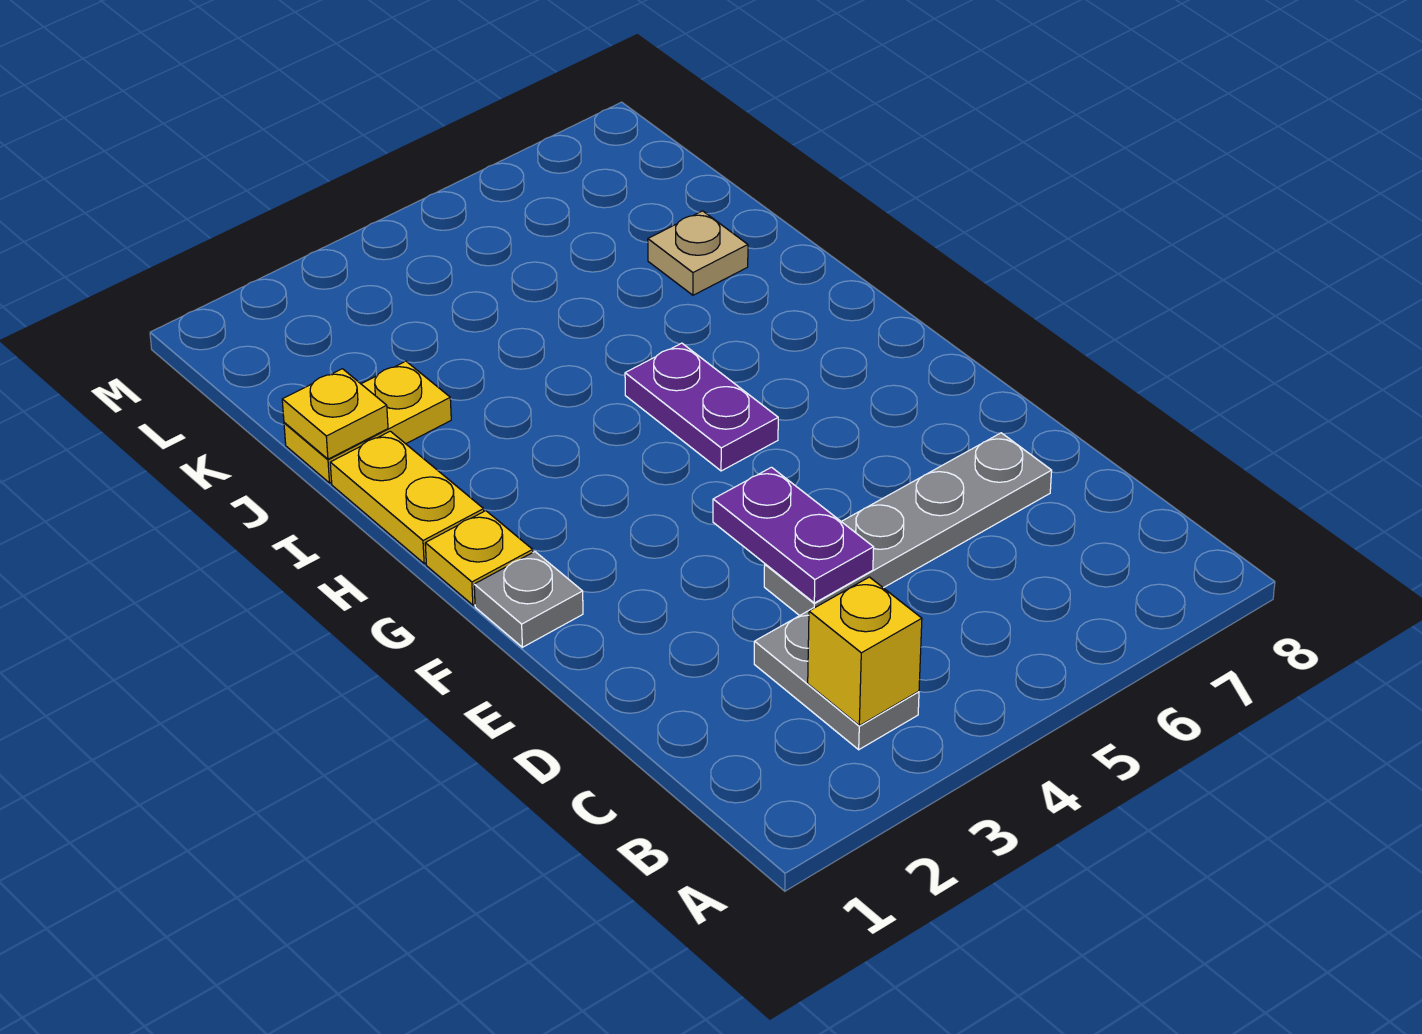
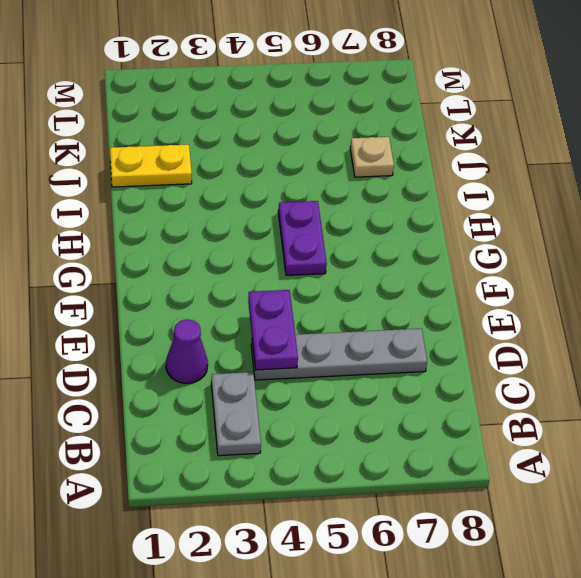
purple cone D2 level 1 -> none
none -> grey plate F1 level 1
none -> yellow plate G1 level 1

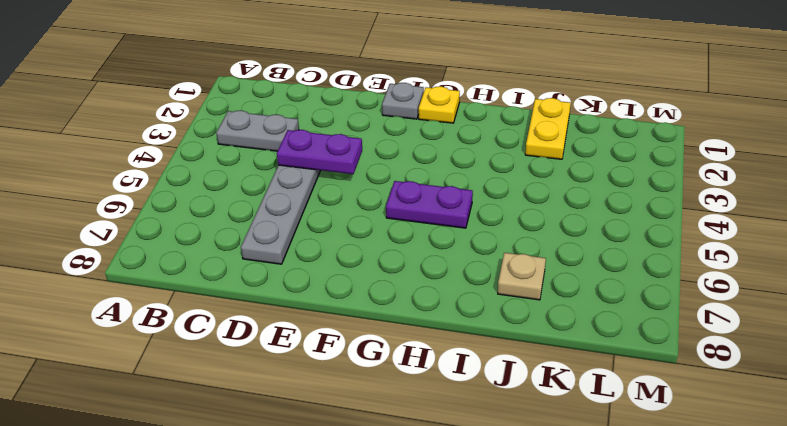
none -> yellow plate H1:I1 level 1
none -> yellow brick B3 level 2

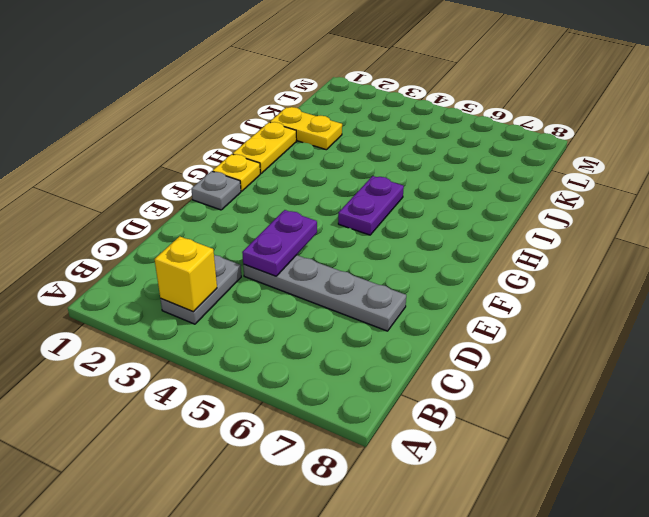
none -> tan plate J7 level 1
none -> yellow plate J1 level 2

